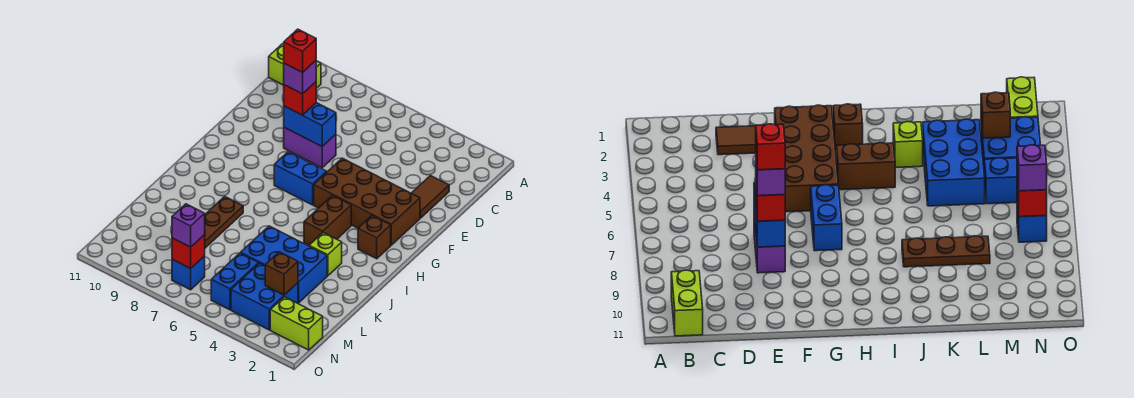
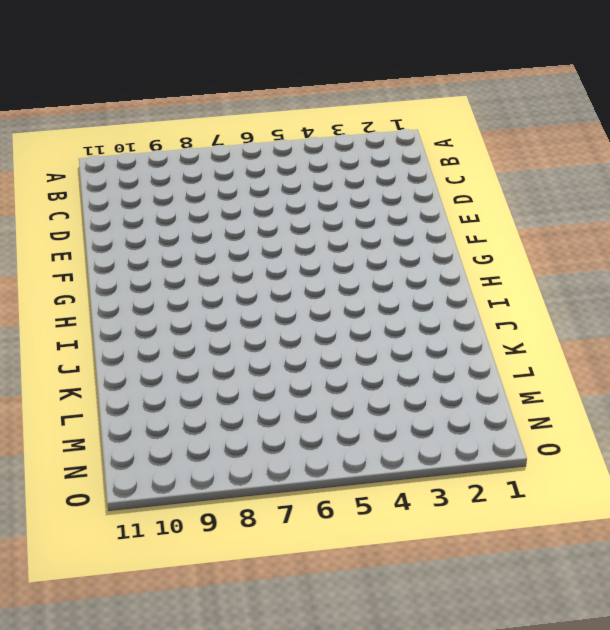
none -> lime brick B10:B11 level 1
none -> brown tile D2:E2 level 1
none -> purple brick E7:E8 level 1

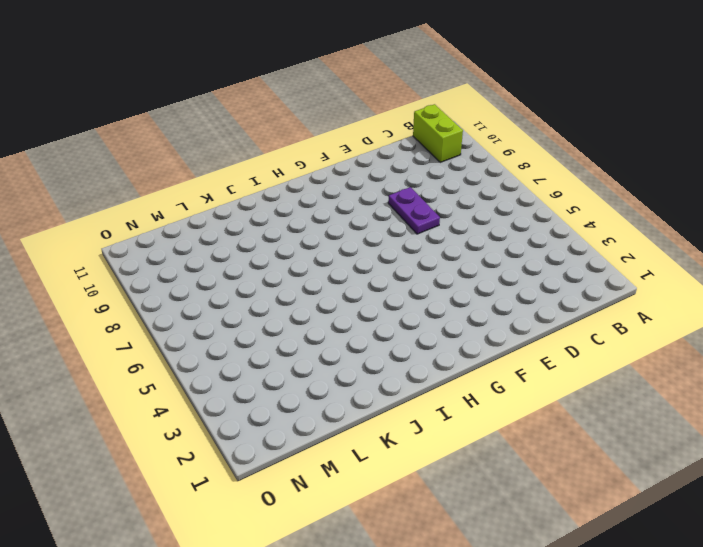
purple plate E7:E8 level 1 -> purple brick E7:E8 level 1
none -> brown tile D2:E2 level 1
none -> brown brick F2:G5 level 1
none -> blue brick G6:G7 level 1

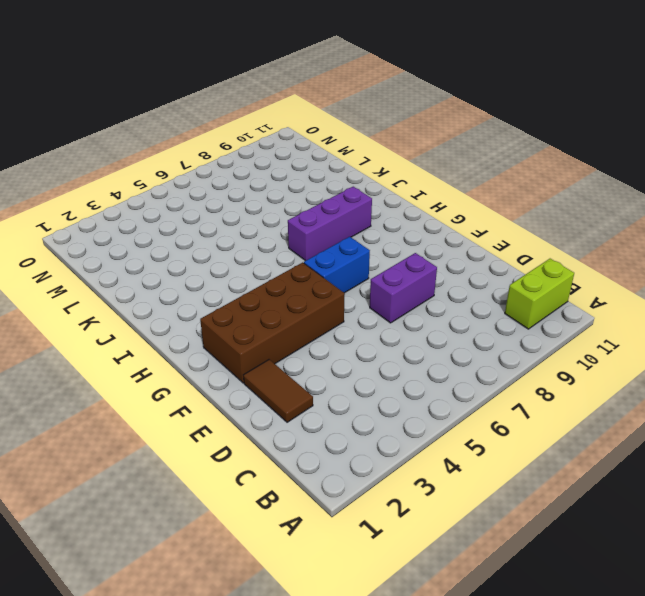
purple brick I7:I9 level 1 -> none
none -> brown brick H2 level 1
none -> brown brick H4:I4 level 1
none -> lime brick J3 level 1

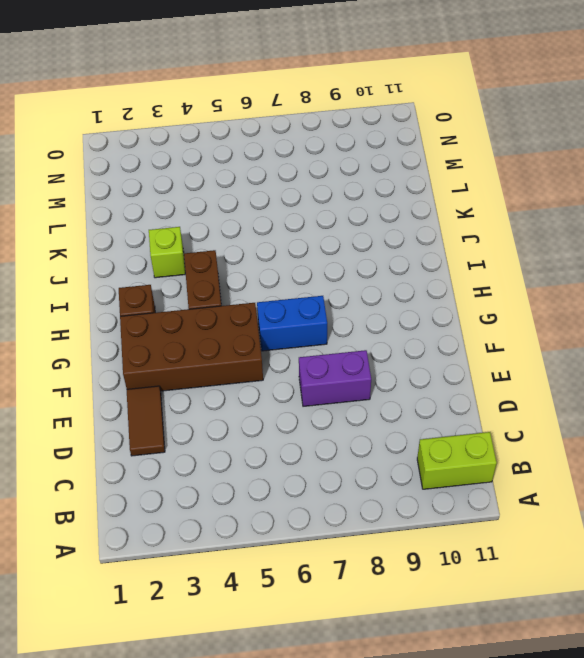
none -> brown plate J8:L8 level 1
none -> blue brick K3:L5 level 1
none -> blue brick M3:N4 level 1

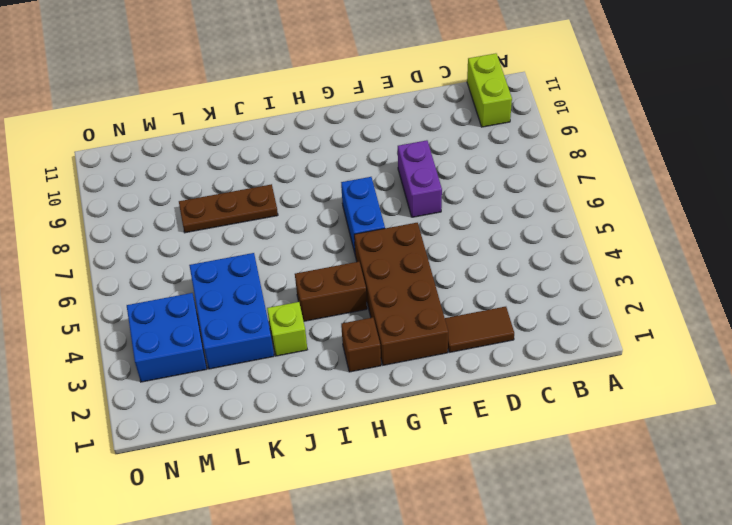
none -> blue brick M5:N5 level 1
none -> lime brick N1:N2 level 1
none -> blue brick N7 level 1

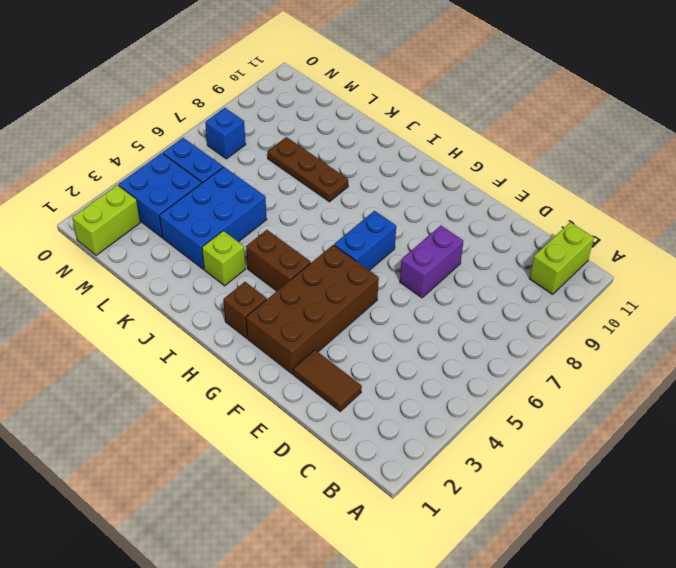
none -> blue brick E7:E8 level 2
none -> brown brick M3 level 2
none -> red brick N7 level 2

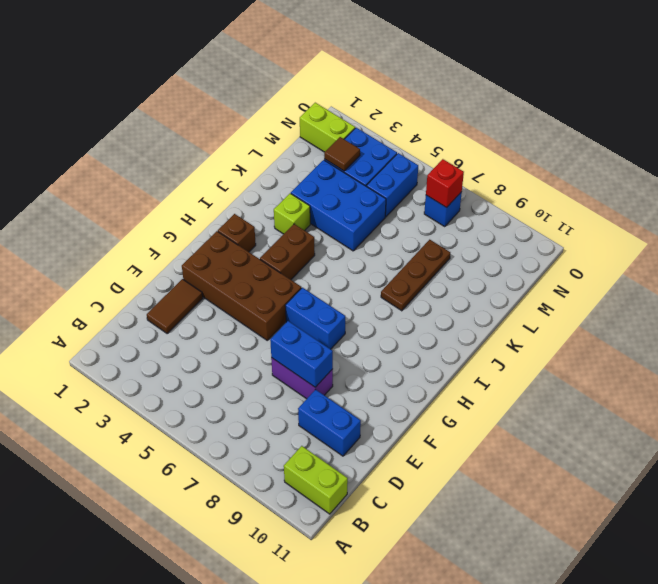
blue brick D9:D10 level 1 -> none
brown tile M3 level 2 -> brown brick M3 level 2
none -> red brick E8 level 3
none -> purple brick N7 level 3
none -> purple brick E8 level 4

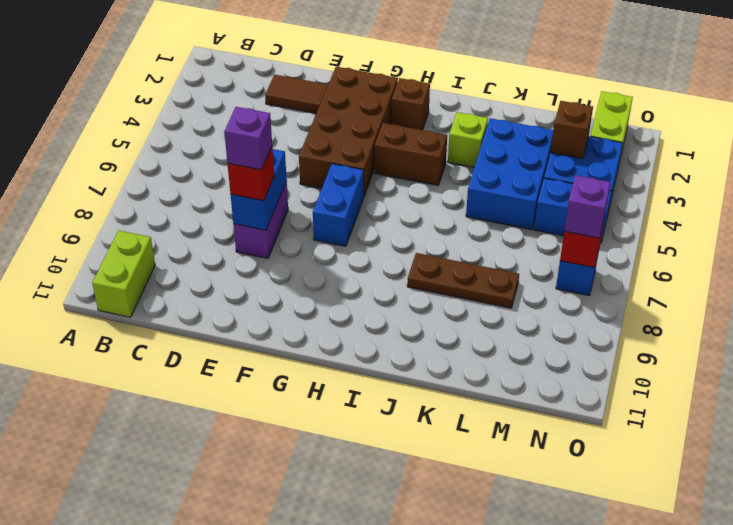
none -> red brick E8 level 5

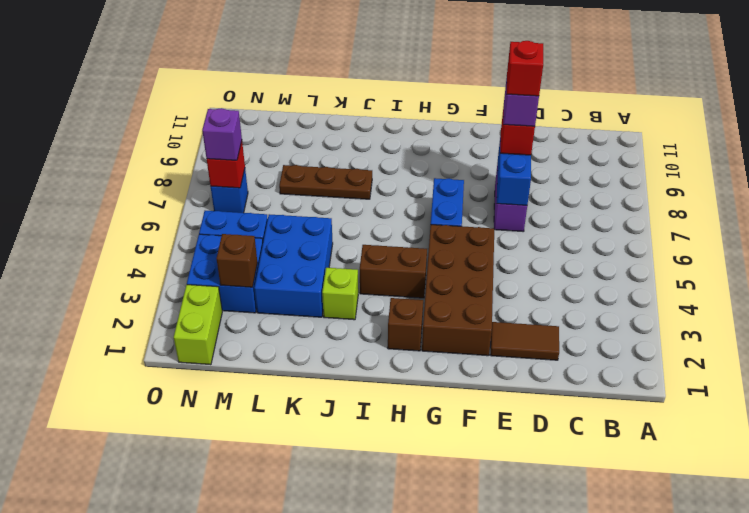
none -> lime brick B10:B11 level 1

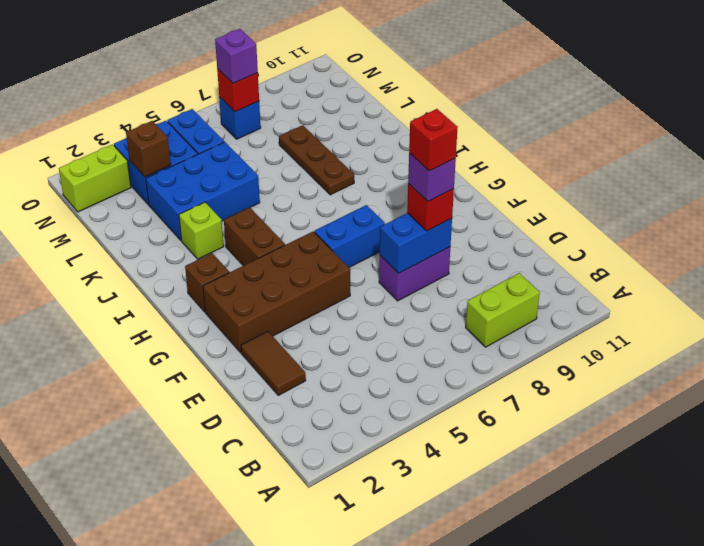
lime brick B8:B9 level 1 -> lime brick B10:B11 level 1

